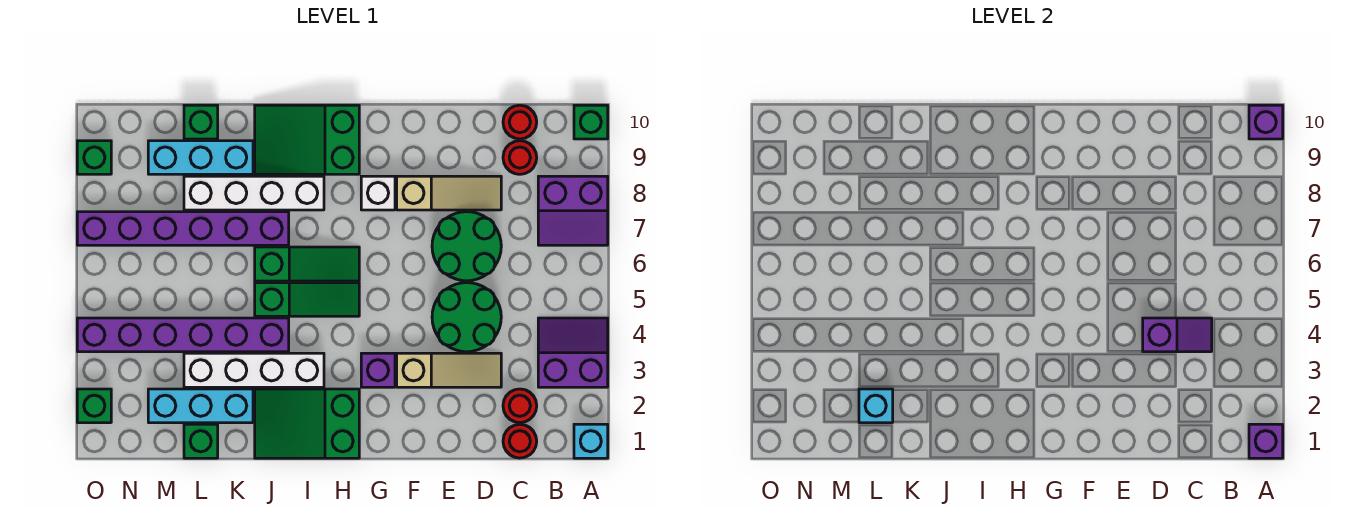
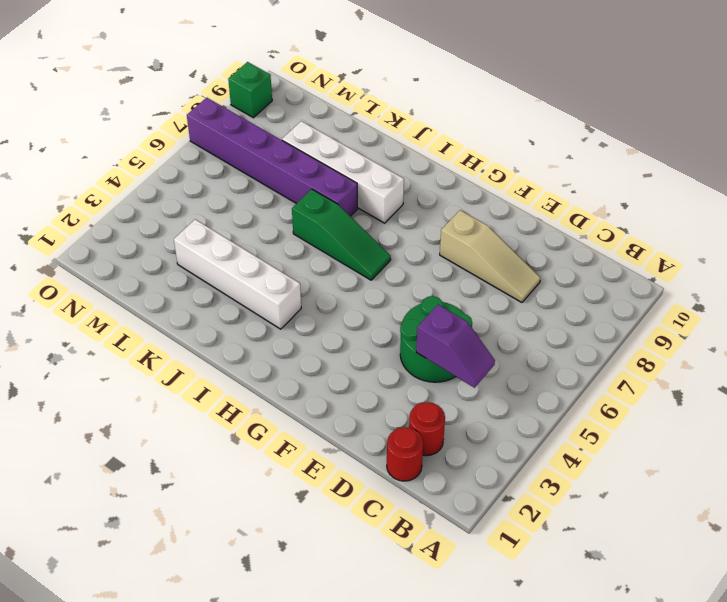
none -> cyan brick A1 level 1
none -> purple slope A3:B4 level 1 top 3
none -> purple slope A7:B8 level 1 top 8
none -> green brick A10 level 1

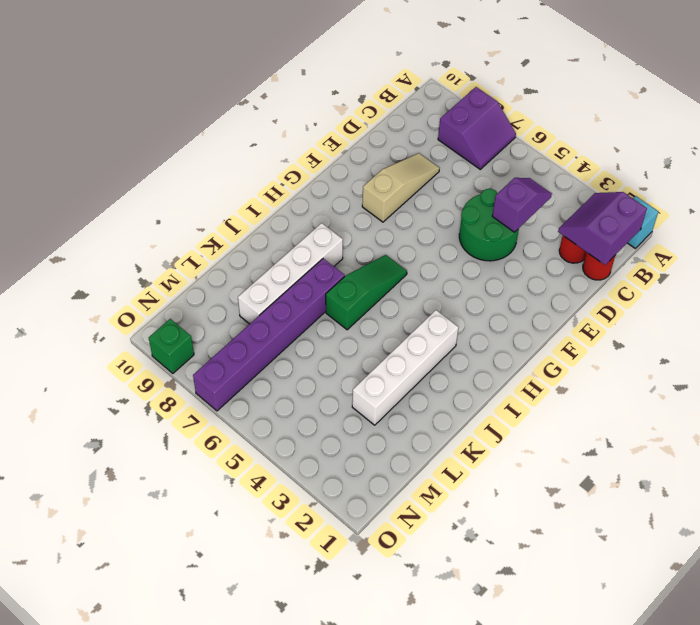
purple slope B1:C2 level 2 top 1 -> purple slope A3:B4 level 1 top 3
none -> green brick A10 level 1
none -> red round brick C9 level 1
none -> red round brick C10 level 1
none -> tan slope D3:F3 level 1 top F

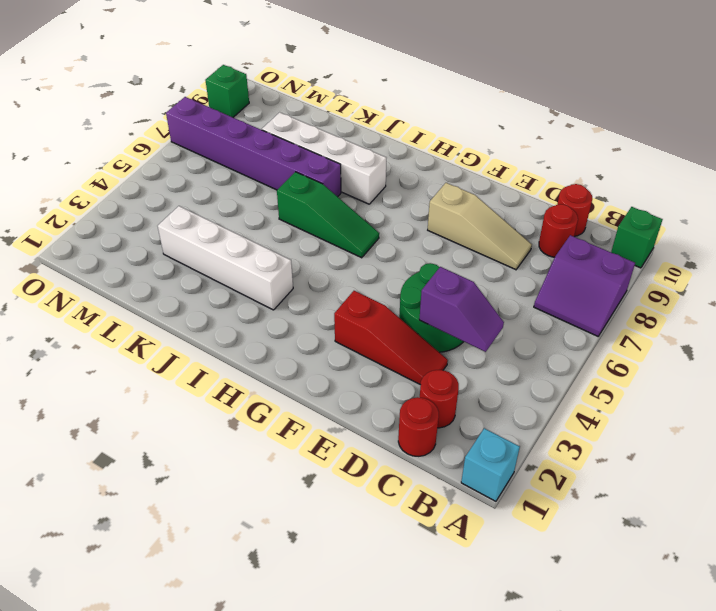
red slope D3:F3 level 1 top F -> tan slope D3:F3 level 1 top F
none -> purple slope A3:B4 level 1 top 3
none -> green round brick D6:E7 level 1
none -> purple brick G3 level 1
none -> white brick G8 level 1

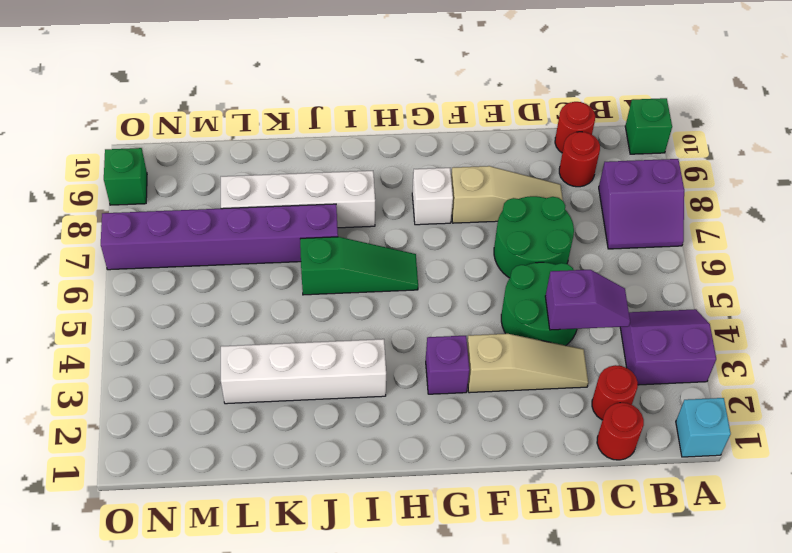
none -> green slope H1:J2 level 1 top H
none -> green slope H5:J5 level 1 top J
none -> green slope H9:J10 level 1 top H
none -> purple brick J4:O4 level 1

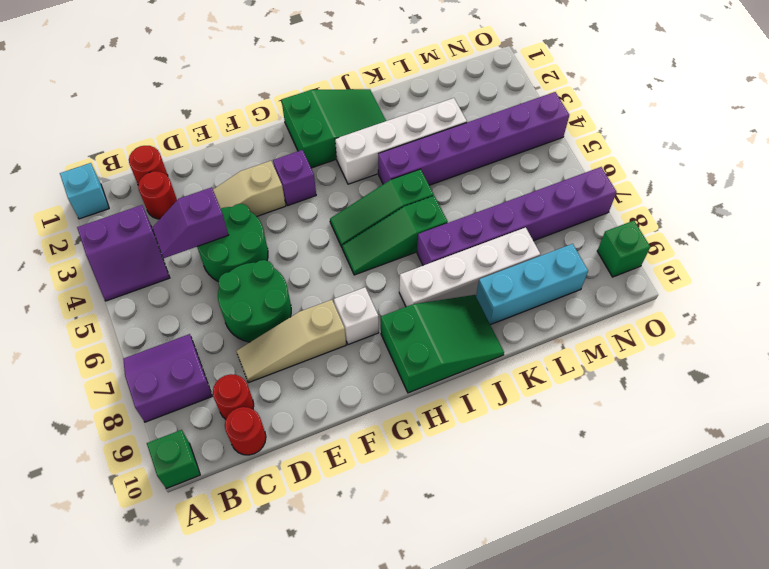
none -> cyan brick K2:M2 level 1
none -> green brick L1 level 1
none -> green brick L10 level 1
none -> green brick O2 level 1

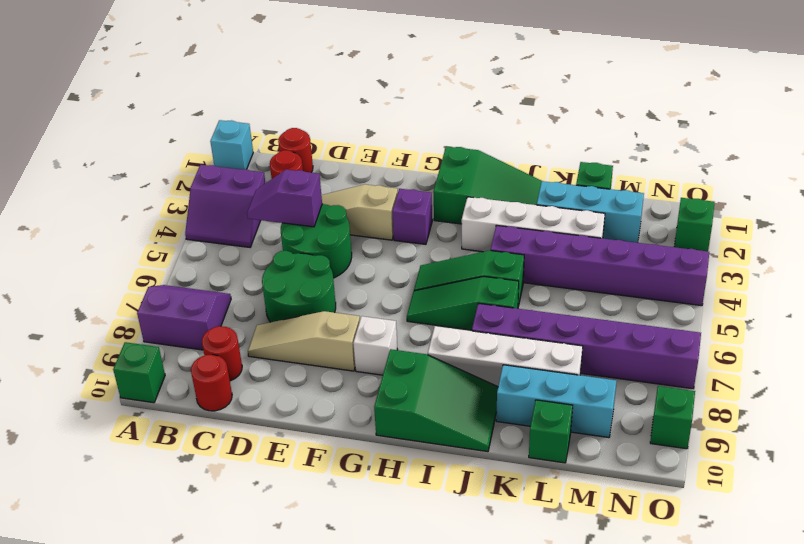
none -> purple brick A1 level 2
none -> purple brick A10 level 2
none -> cyan brick L2 level 2

